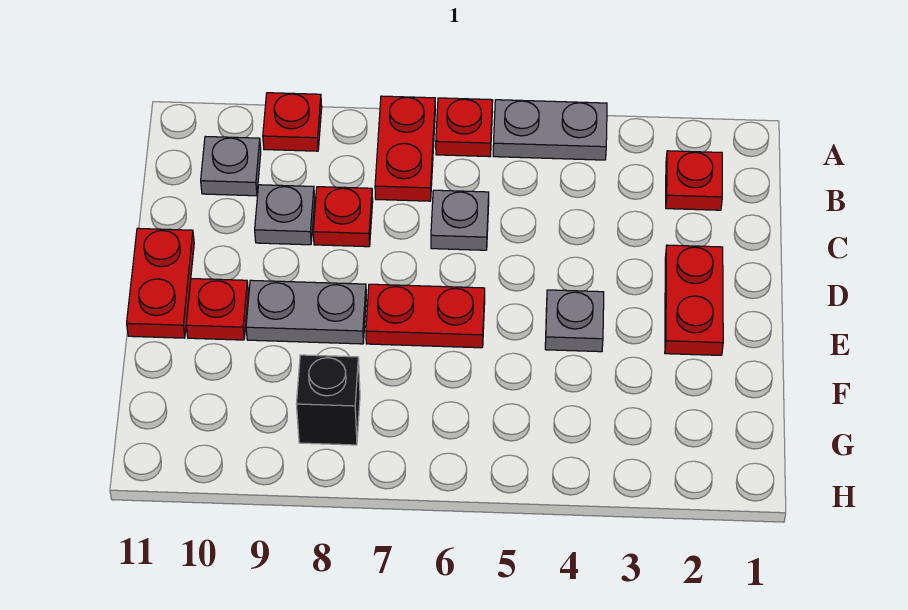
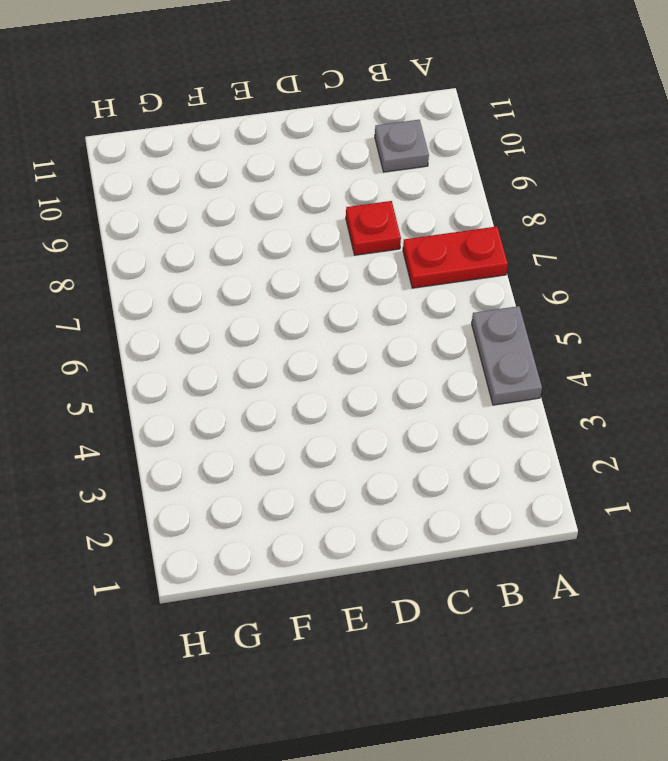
none -> red plate A6 level 1
none -> red plate A9 level 1
none -> red plate B2 level 1

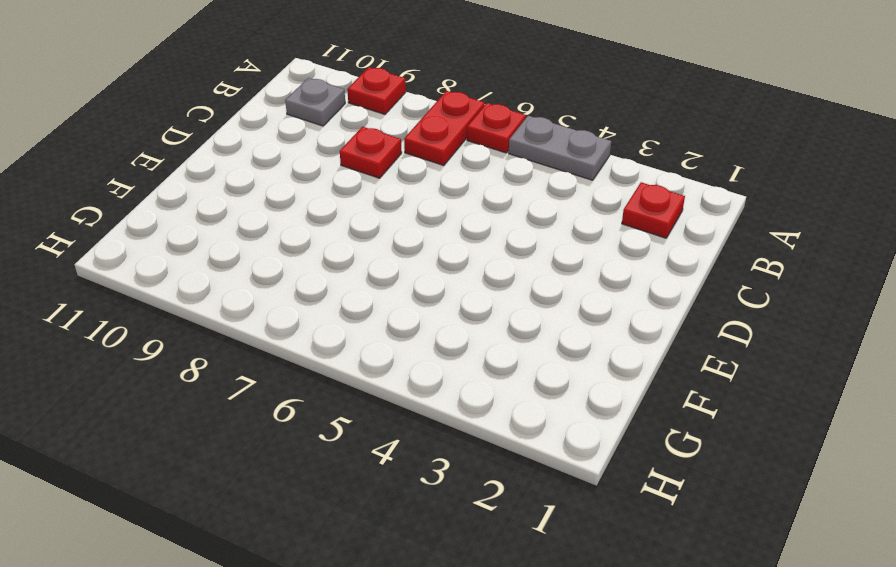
none -> grey plate C6 level 1
none -> grey plate C9 level 1
none -> red plate D2:E2 level 1

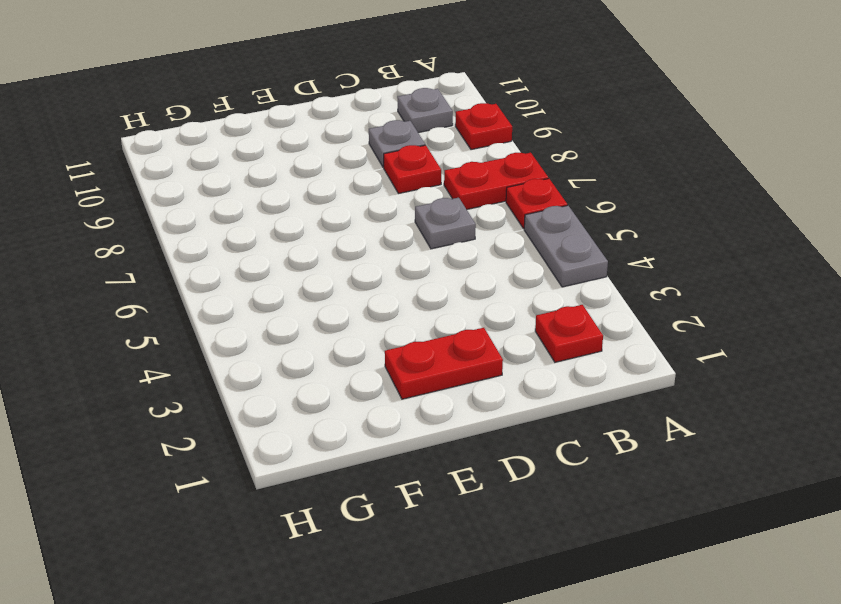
none -> red plate D11:E11 level 1
none -> grey plate E4 level 1
none -> red plate E6:E7 level 1

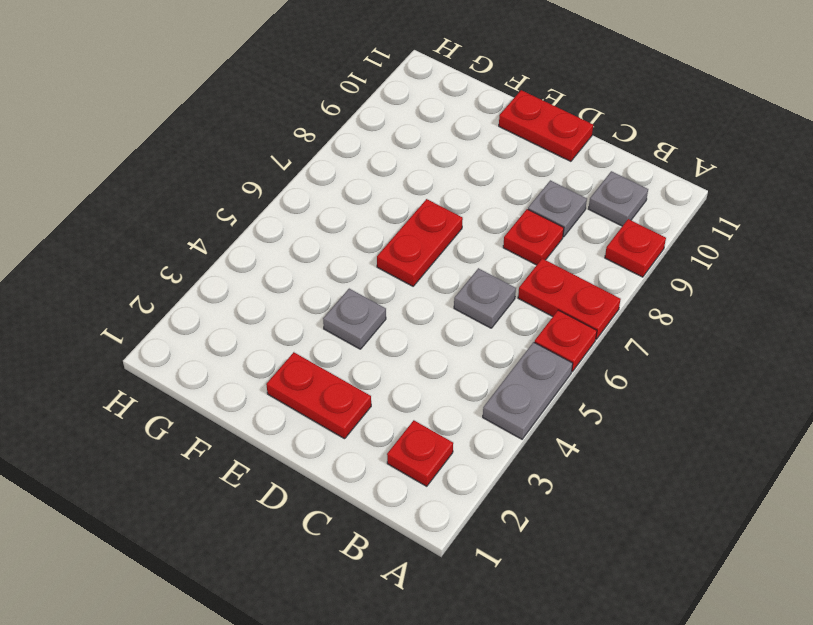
none -> grey plate E8:E9 level 1
none -> red plate E10 level 1
none -> black brick G8 level 1

